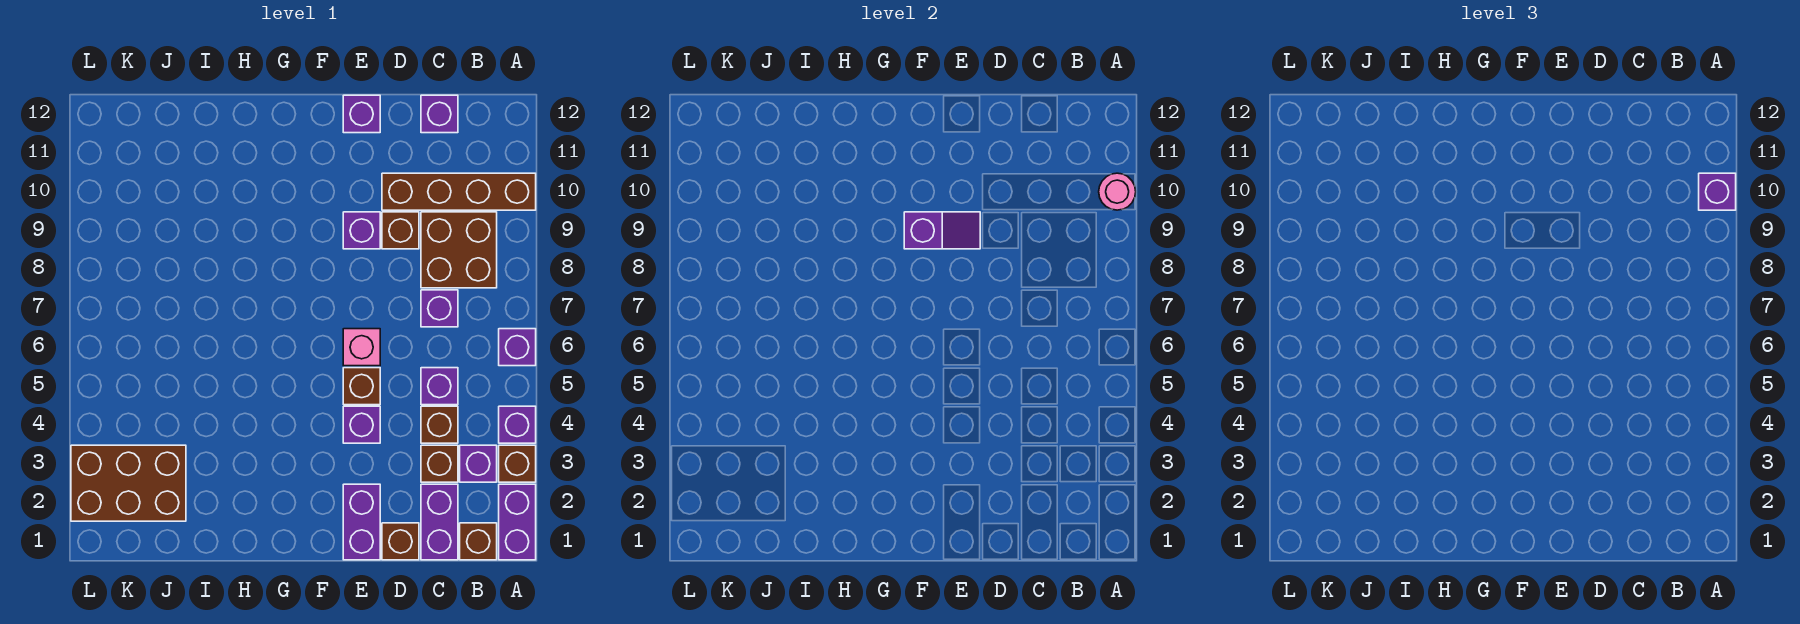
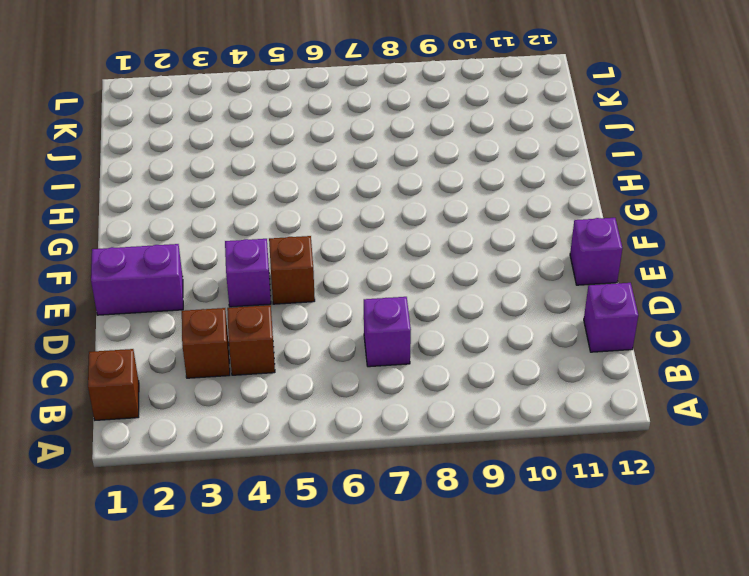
none -> purple brick A1:A2 level 1
none -> brown brick A3 level 1
none -> purple brick A4 level 1

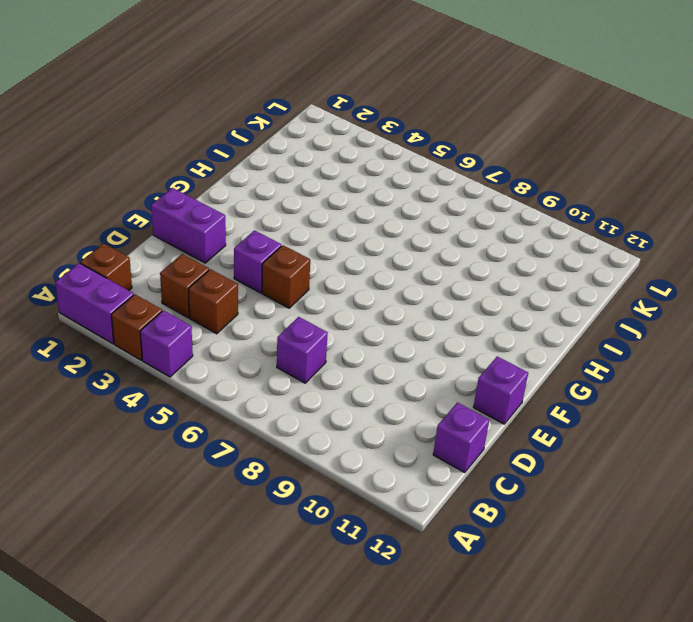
none -> purple brick A6 level 1
none -> brown brick A10:D10 level 1
none -> purple brick B3 level 1

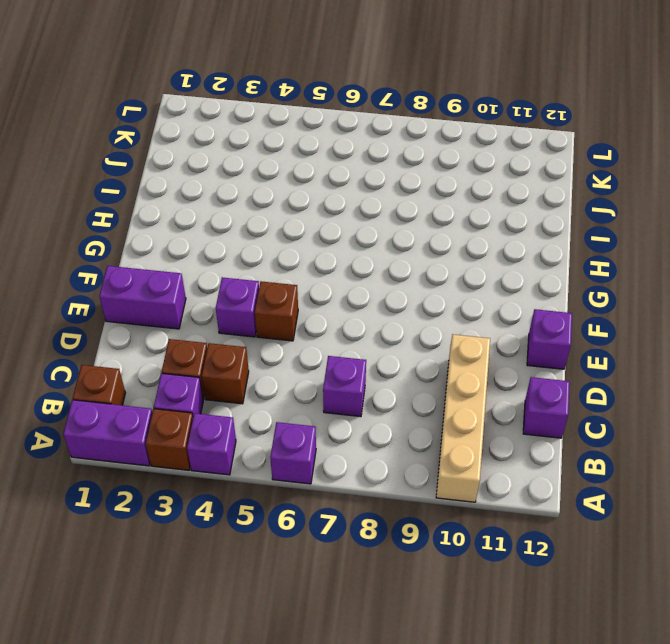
tan brick A10:D10 level 1 -> brown brick A10:D10 level 1
none -> brown brick B8:C9 level 1
none -> purple brick C1:C2 level 1
none -> purple brick C5 level 1

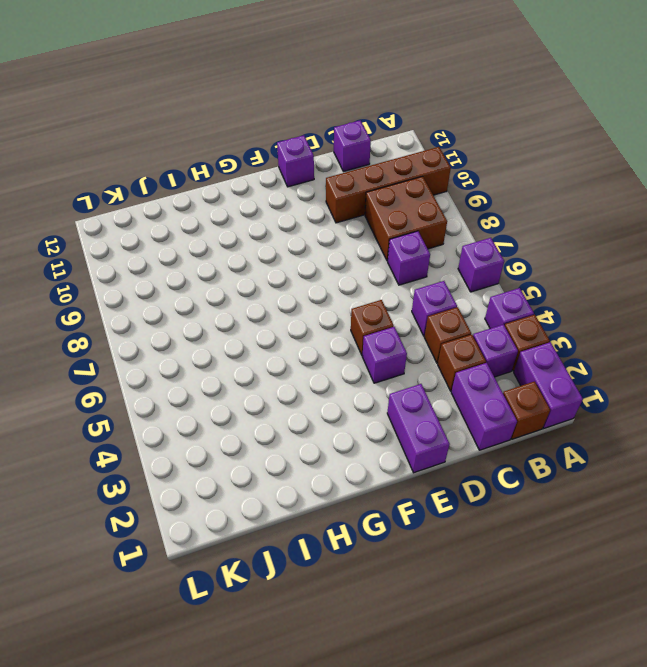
none -> brown brick D1 level 1
none -> brown brick D9 level 1
none -> pink brick E6 level 1

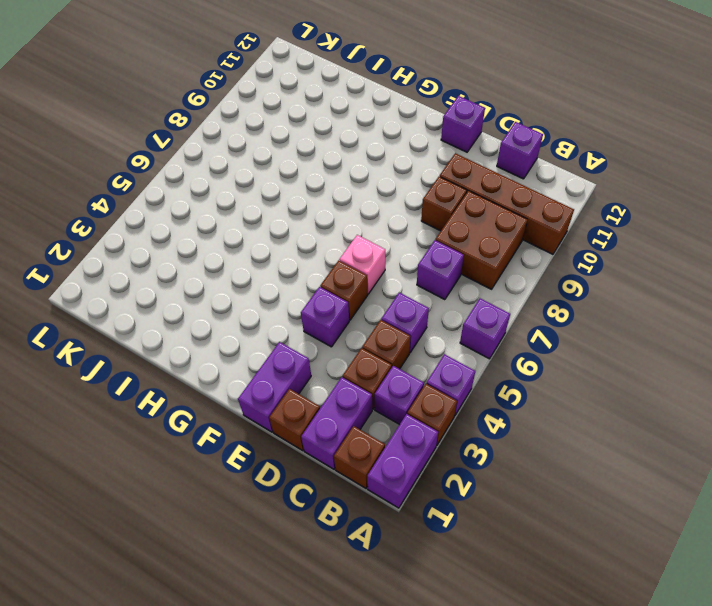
none -> purple brick E9 level 1
none -> brown brick J2:L3 level 1
none -> pink round brick A10 level 2

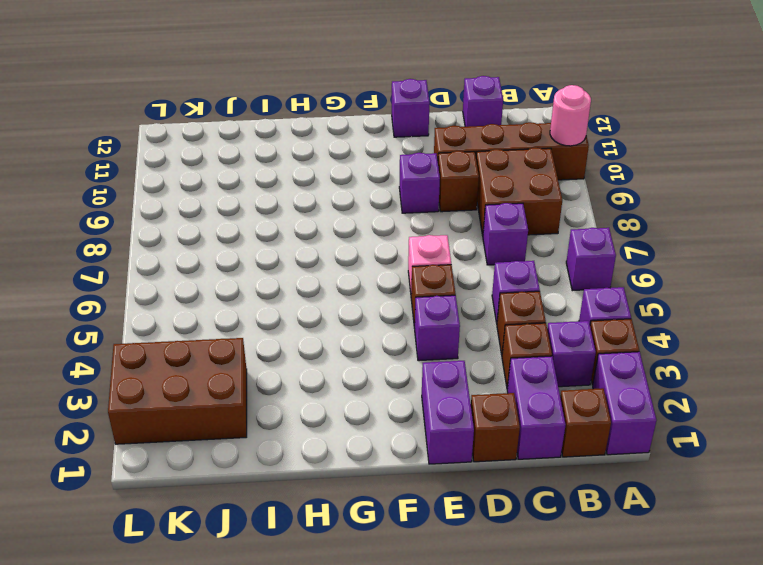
none -> purple slope E9:F9 level 2 top F
none -> purple brick A10 level 3

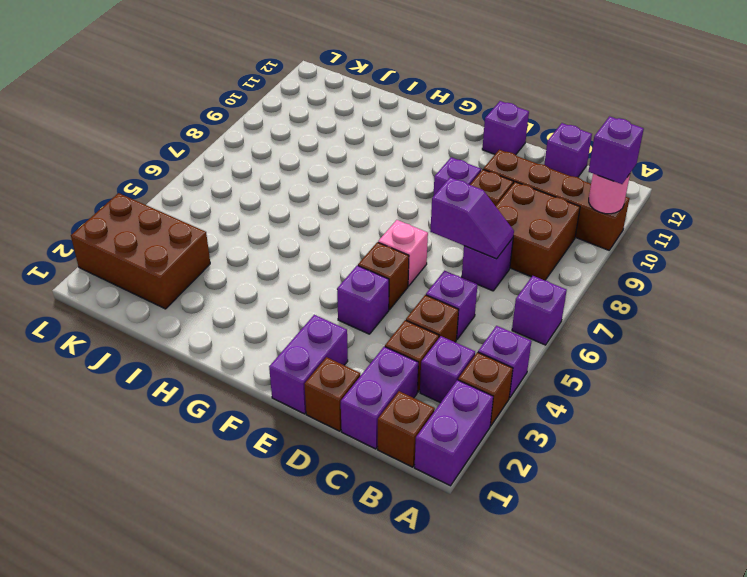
purple slope C7:D7 level 2 top D -> purple slope E9:F9 level 2 top F

